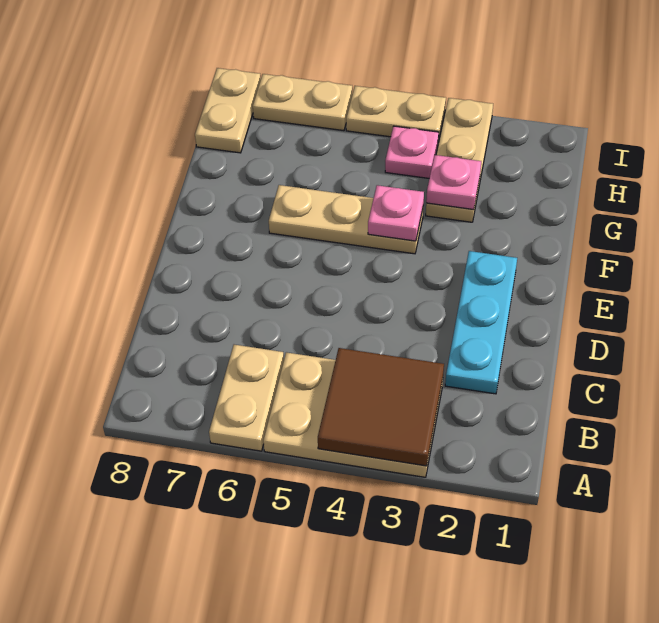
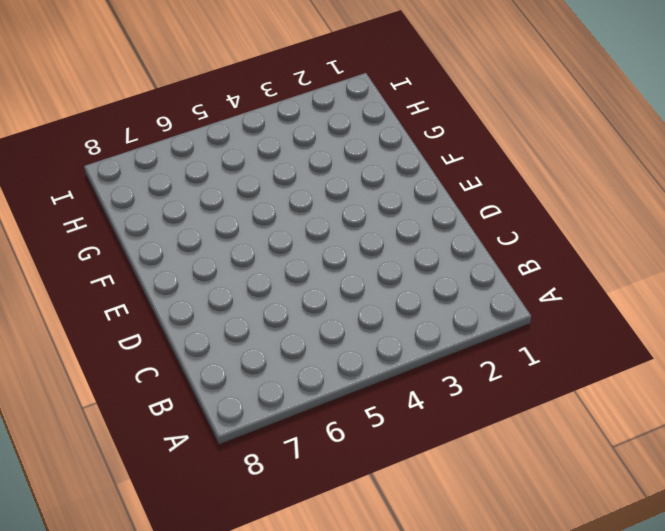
none -> tan plate A3:B5 level 1
none -> tan plate A6:B6 level 1
none -> cyan plate C2:E2 level 1

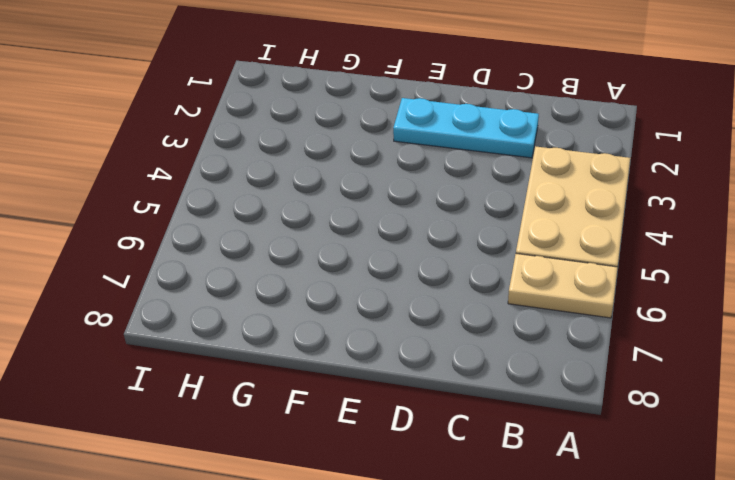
none -> tan plate F4:F6 level 1
none -> tan plate G3:I3 level 1
none -> pink plate H4 level 1

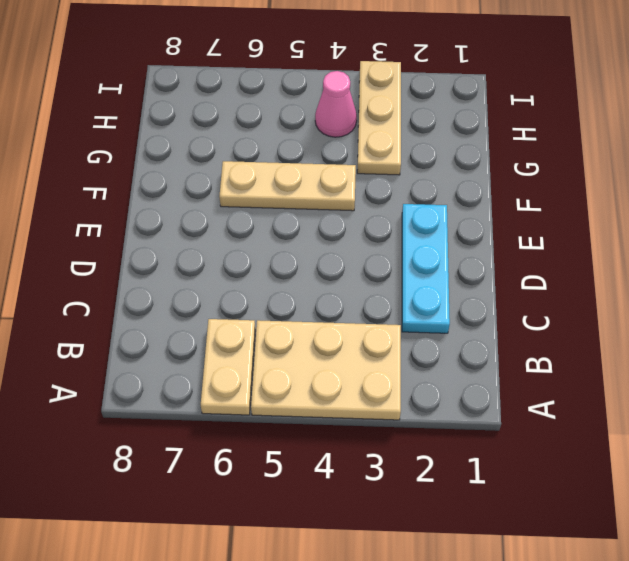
pink cone H4 level 1 -> pink plate H4 level 1
none -> tan plate H8:I8 level 1
none -> tan plate I4:I5 level 1
none -> tan plate I6:I7 level 1

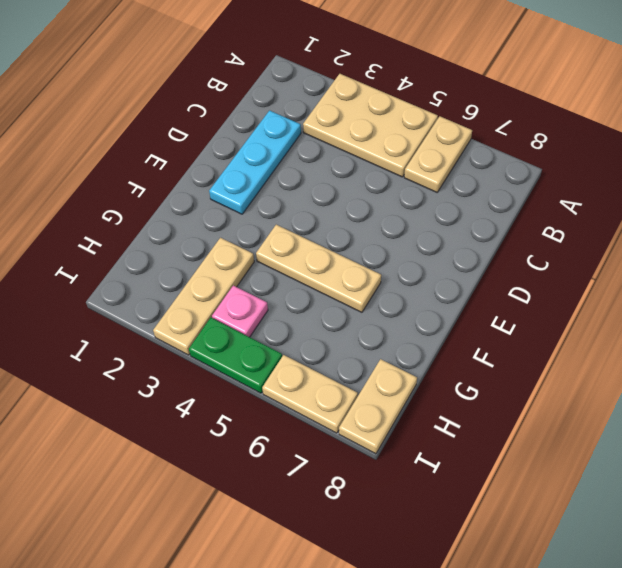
green plate I4:I5 level 1 -> tan plate I4:I5 level 1
none -> brown tile A3:B4 level 2
none -> pink plate F4 level 2
none -> pink plate G3 level 2

